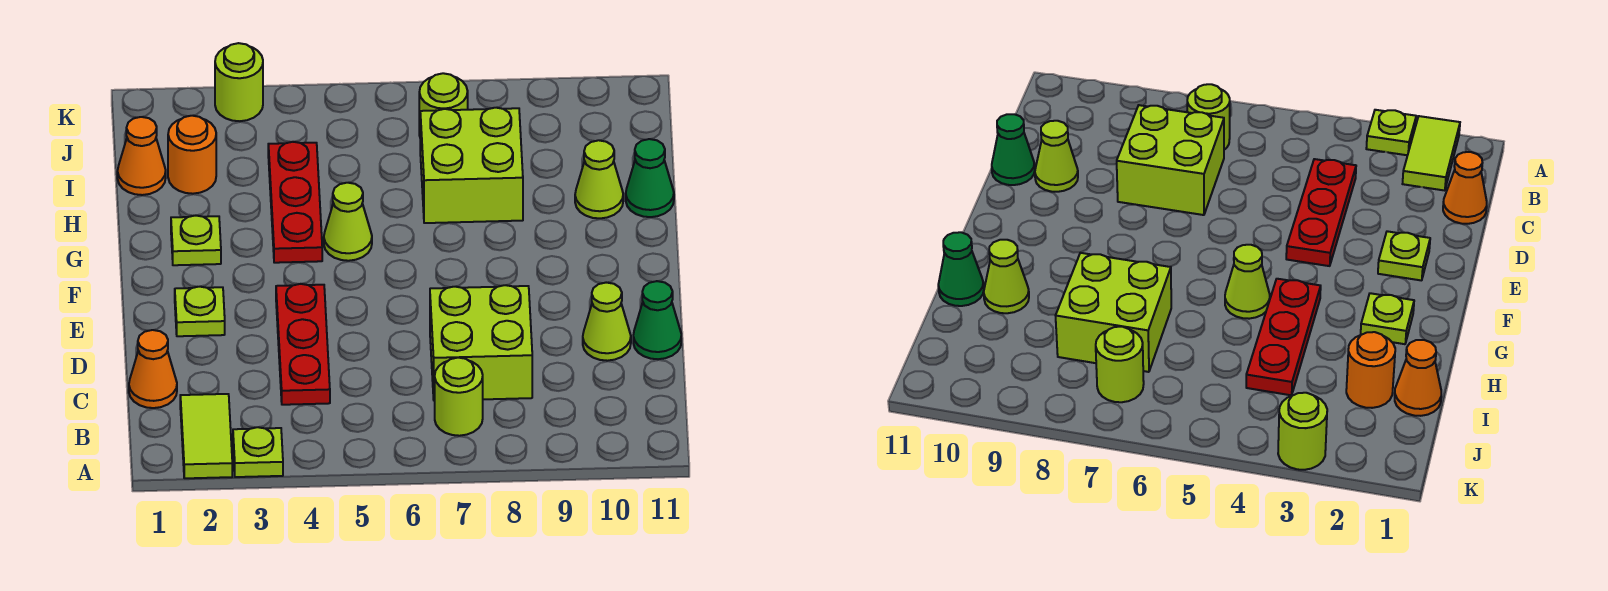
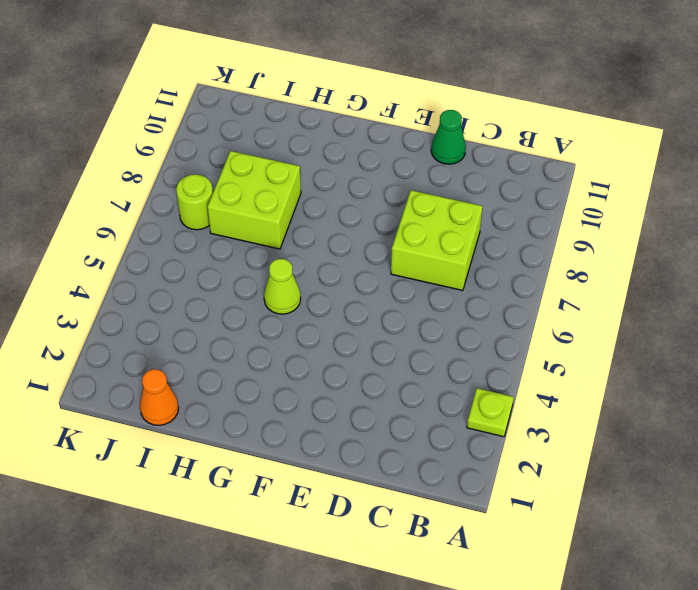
none -> lime tile A2:B2 level 1
none -> lime round brick B7 level 1
none -> orange cone C1 level 1

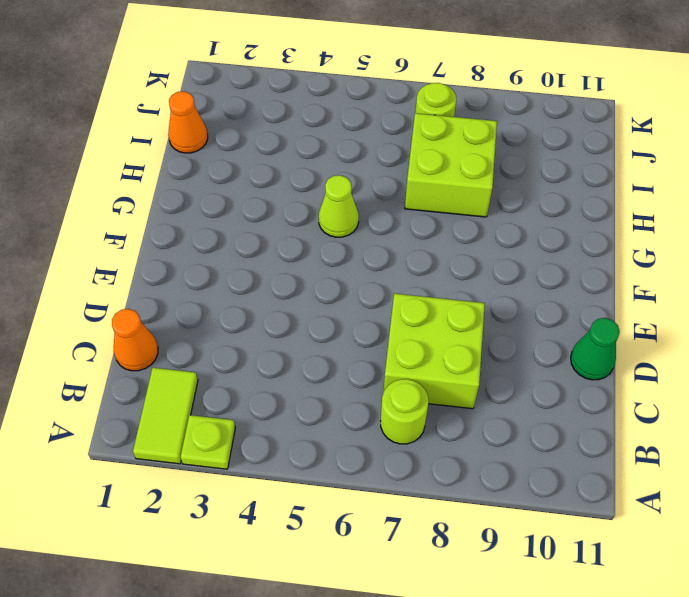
none -> red plate C4:E4 level 1
none -> lime cone D10 level 1
none -> lime plate E2 level 1

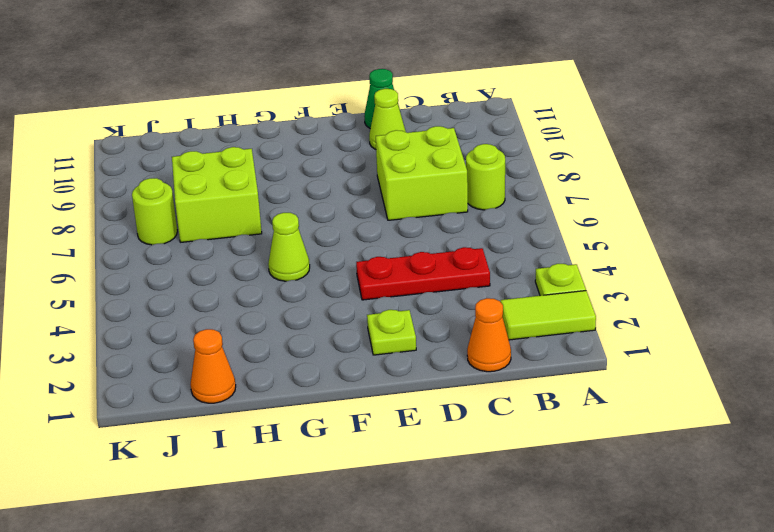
none -> lime plate G2 level 1
none -> red plate G4:I4 level 1
none -> lime cone H10 level 1

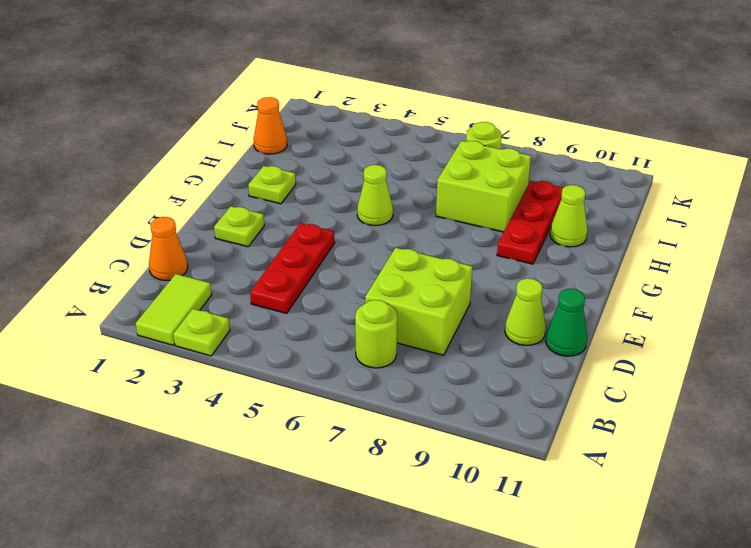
red plate G9:I9 level 1 -> red plate G4:I4 level 1
none -> green cone H11 level 1
none -> orange round brick I2 level 1
none -> lime round brick K3 level 1

